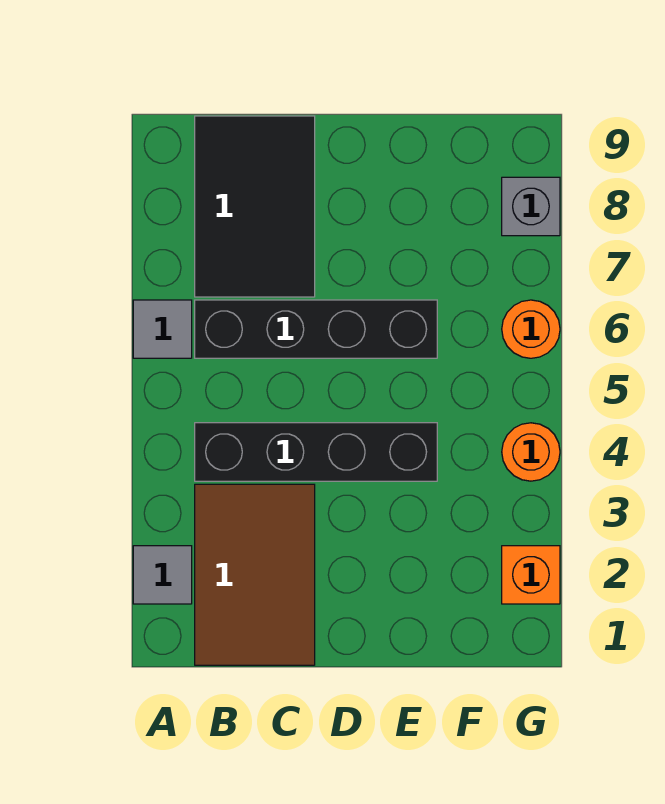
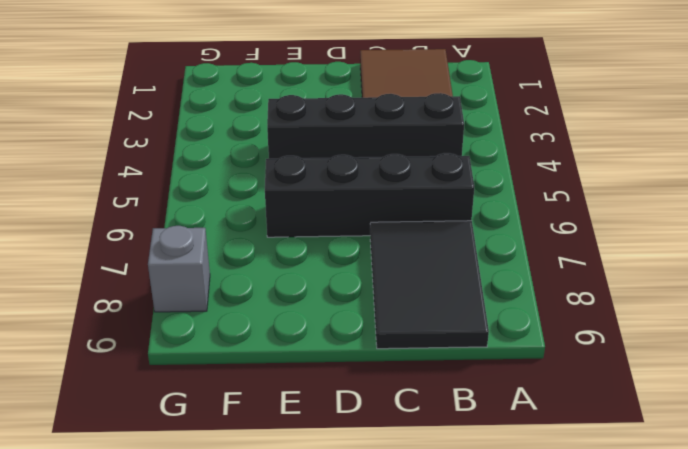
none -> grey tile A2 level 1
none -> grey tile A6 level 1

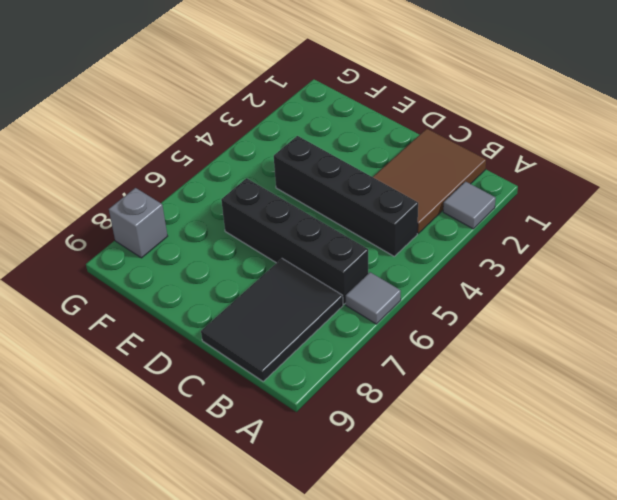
none -> orange brick G2 level 1
none -> orange round brick G4 level 1

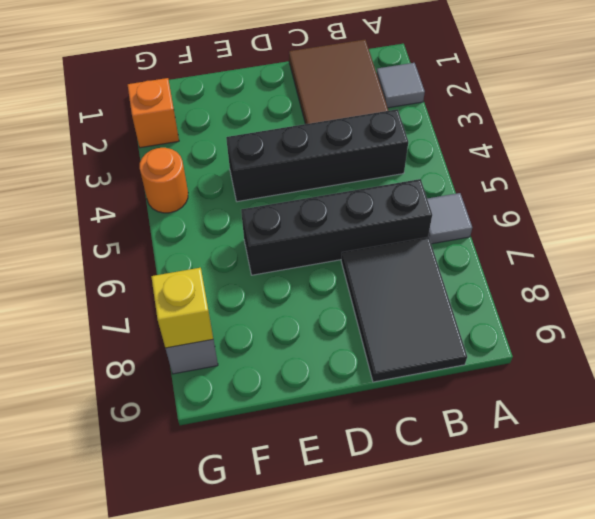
yellow brick G8 level 2 -> none
none -> orange round brick G6 level 1

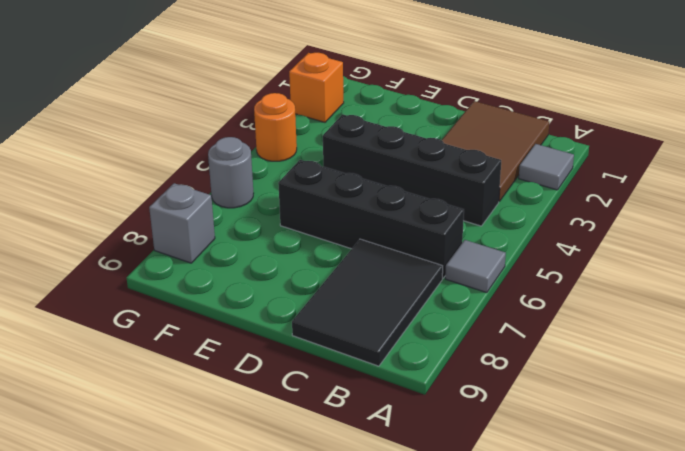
grey round brick G6 level 1 -> orange round brick G6 level 1

